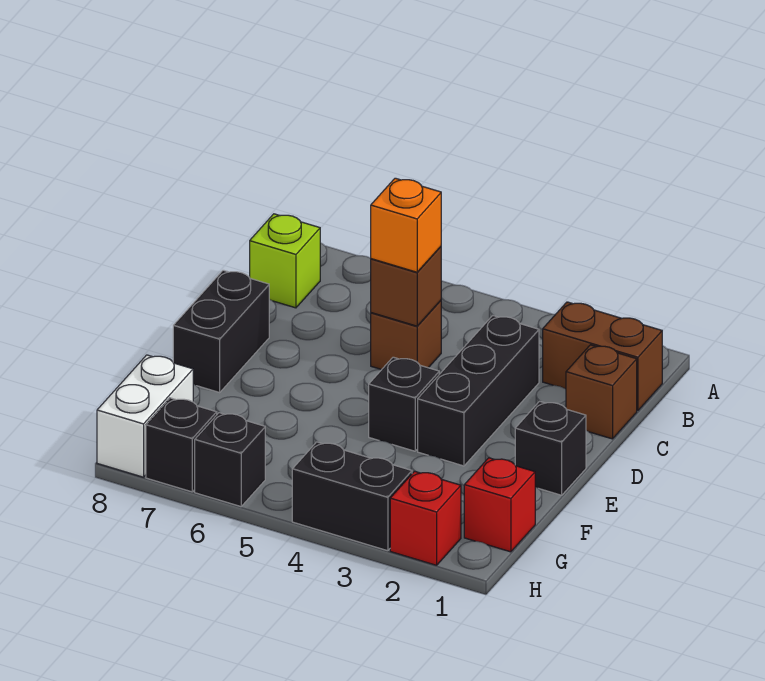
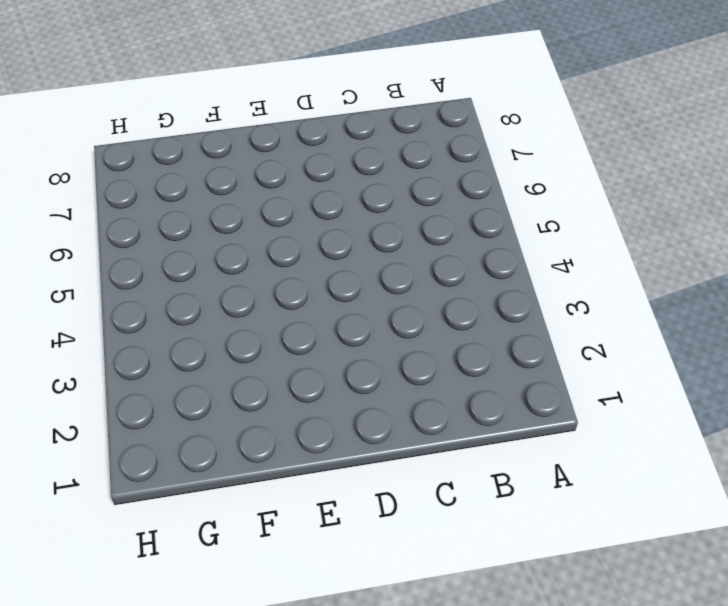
none -> brown brick B1:B2 level 1
none -> lime brick B8 level 1
none -> brown brick C1 level 1

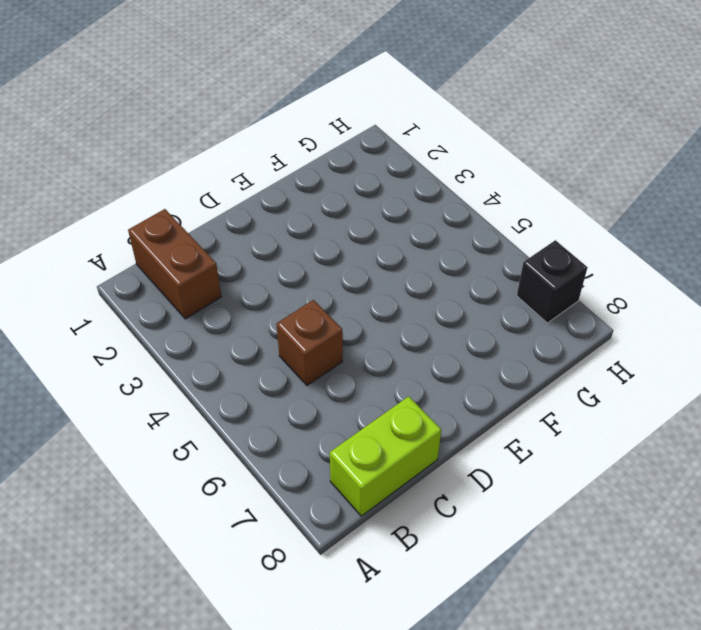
lime brick B8:C8 level 1 -> lime brick B8 level 1
none -> brown brick C1 level 1
none -> black brick C3:E3 level 1
none -> black brick D8:E8 level 1

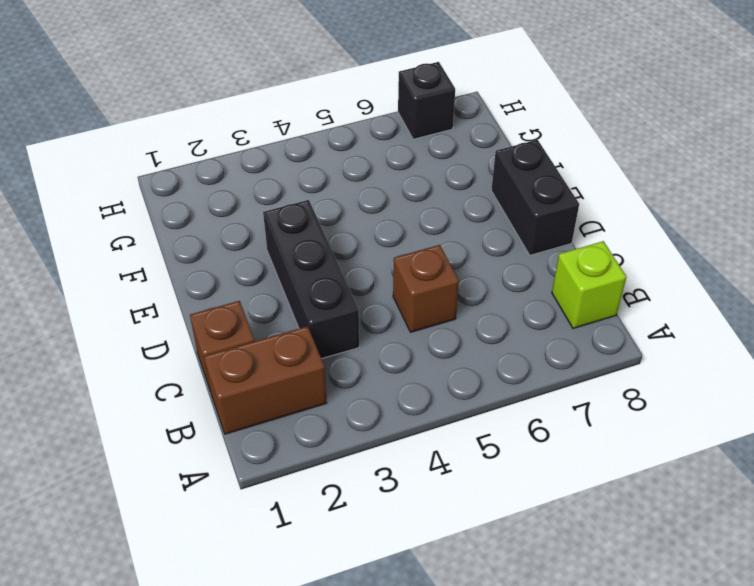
none -> black brick E1 level 1
none -> black brick E4 level 1
none -> red brick G1 level 1

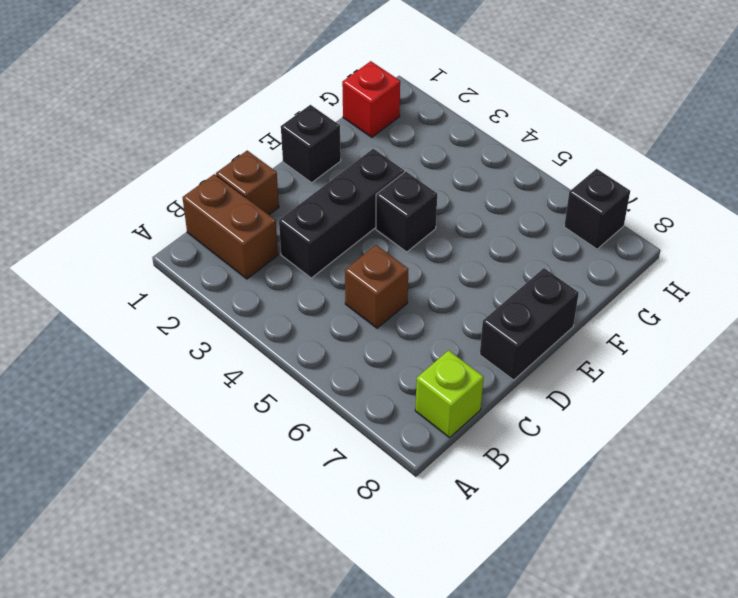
none -> white brick G8:H8 level 1
none -> red brick H2 level 1
none -> black brick H3:H4 level 1

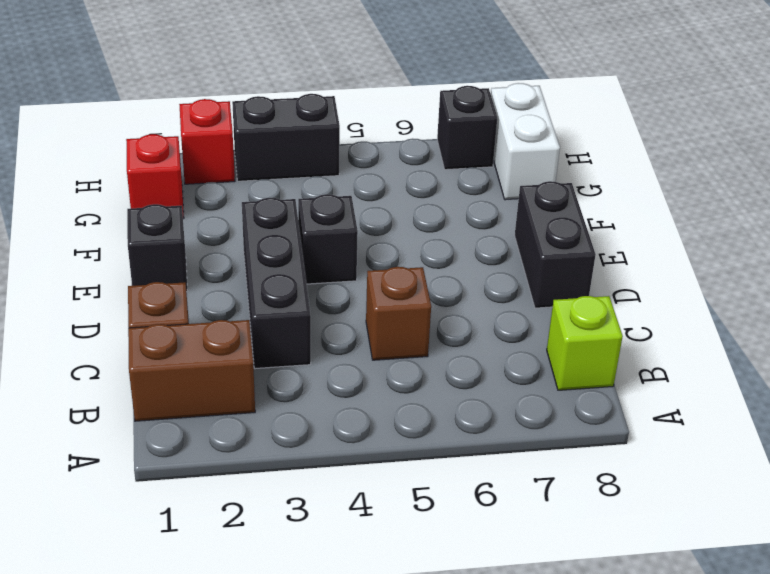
none -> black brick H6 level 1
none -> brown brick C5 level 2
none -> orange brick C5 level 3

